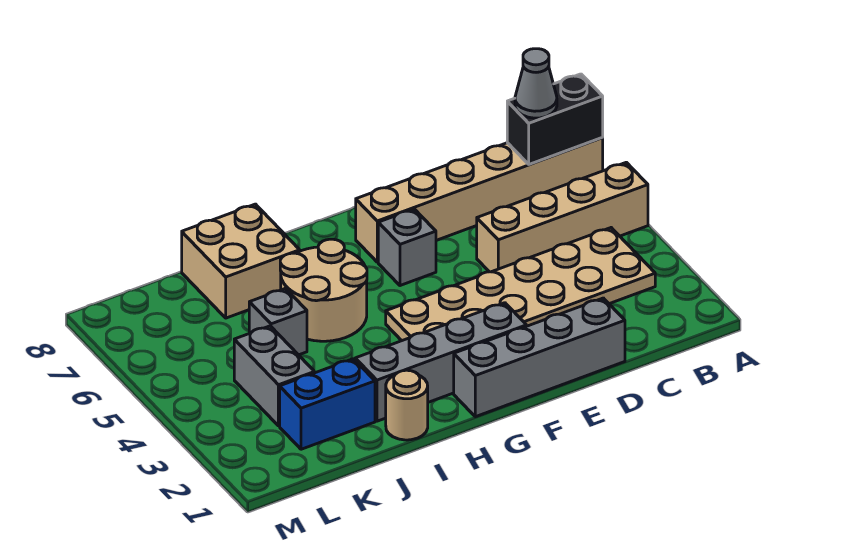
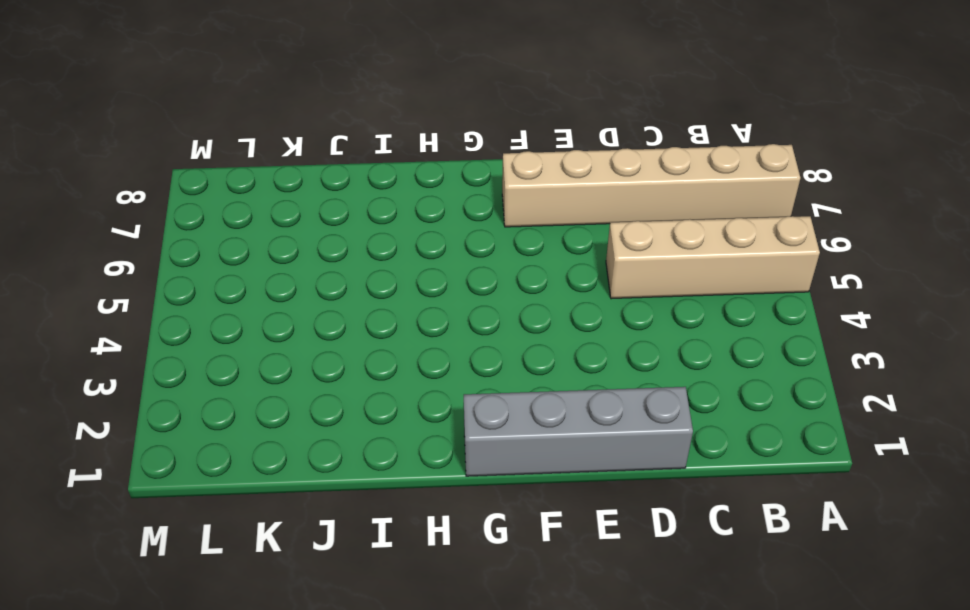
none -> tan plate B3:G4 level 1
none -> grey brick F2:I2 level 1
none -> grey brick F6 level 1

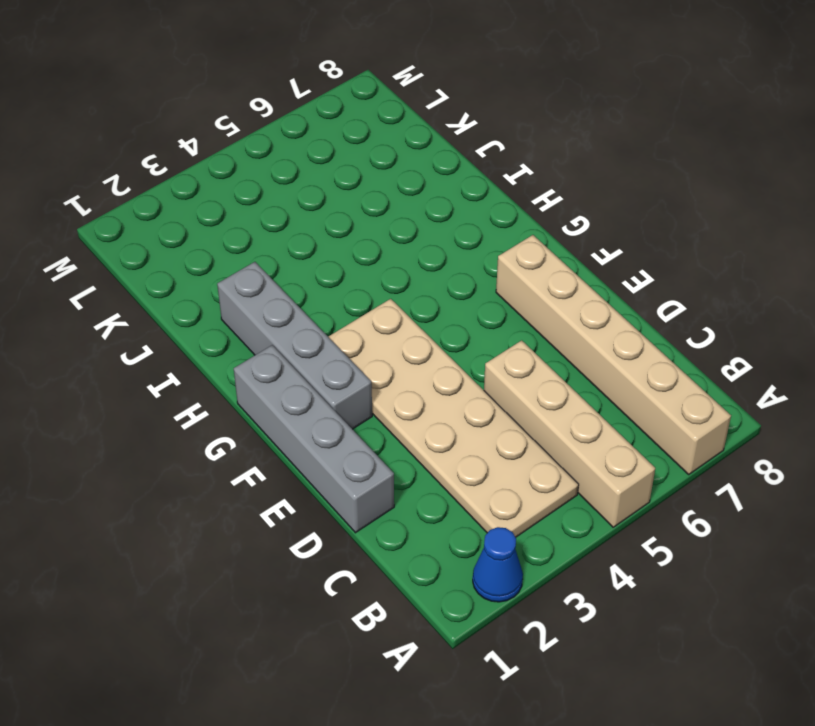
blue cone A2 level 1 -> none
none -> grey brick F6 level 1
none -> tan round brick H5:I6 level 1
none -> tan round brick I1 level 1

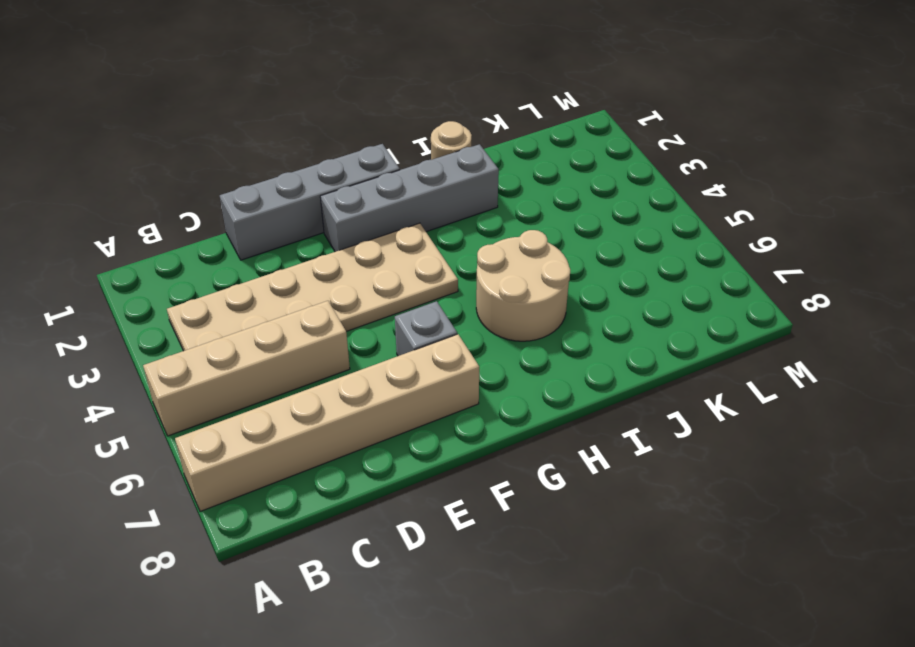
none -> tan brick I7:J8 level 1
none -> blue brick J2:K2 level 1
none -> grey brick J5 level 1

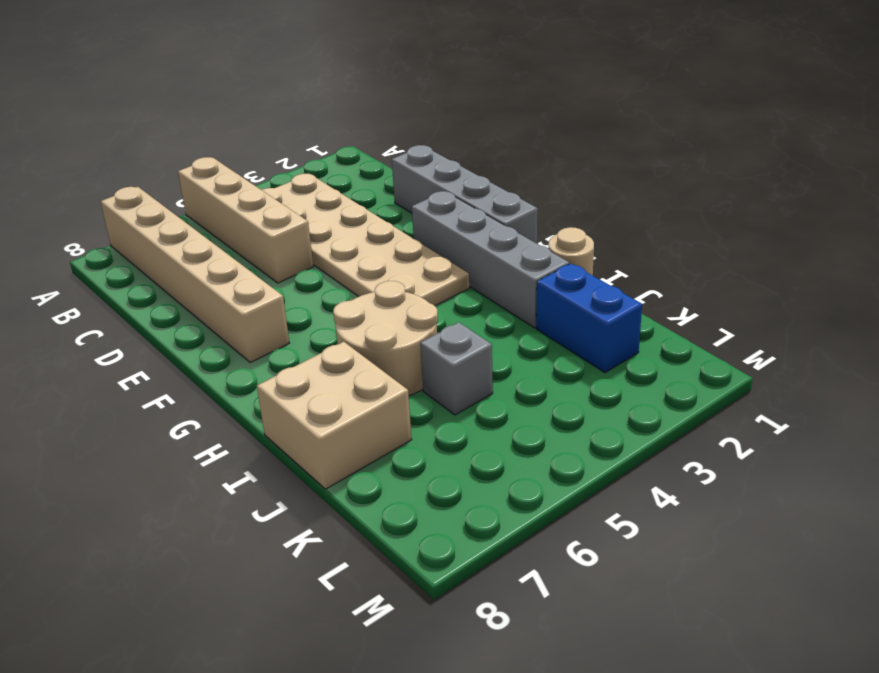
none -> grey brick F6 level 1
none -> grey brick K3:K4 level 1
none -> black brick A7:B7 level 2

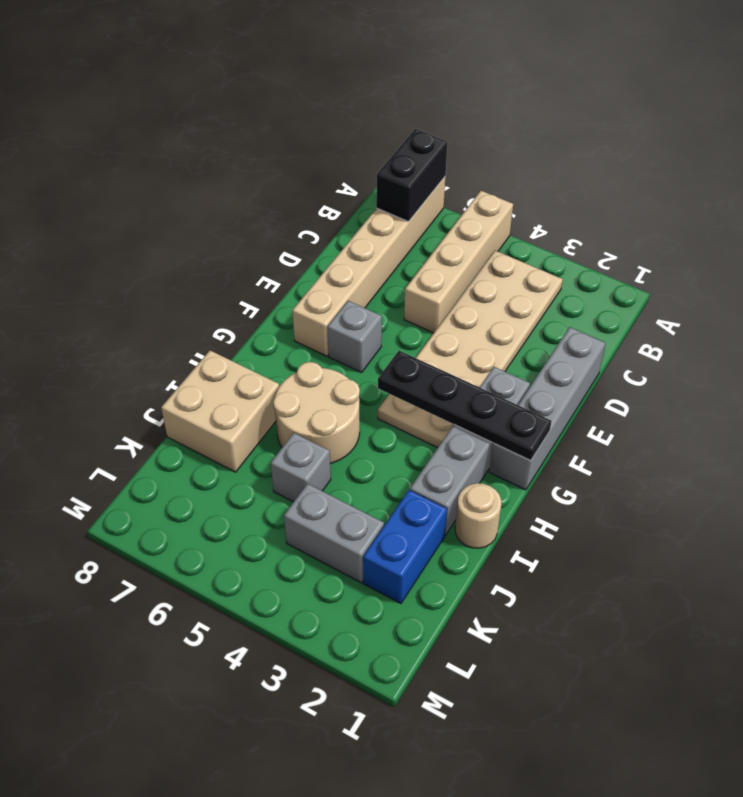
black plate G1:G4 level 2 -> none
none -> grey cone B7 level 3

